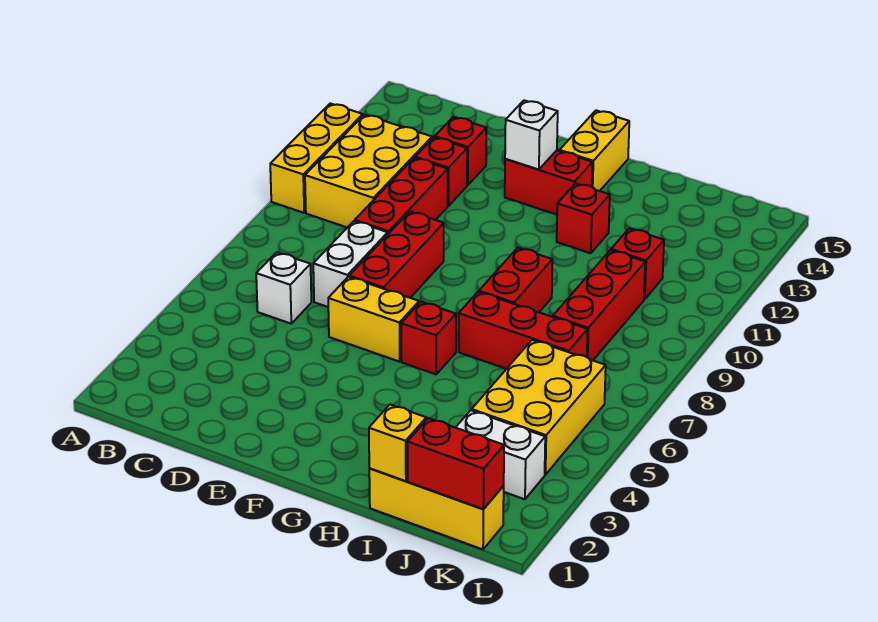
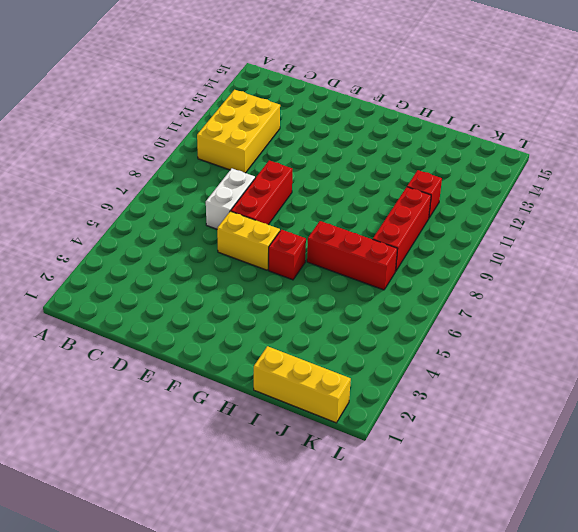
none -> yellow brick A10:A12 level 1
none -> white brick C6 level 1
none -> red brick D9:D11 level 1

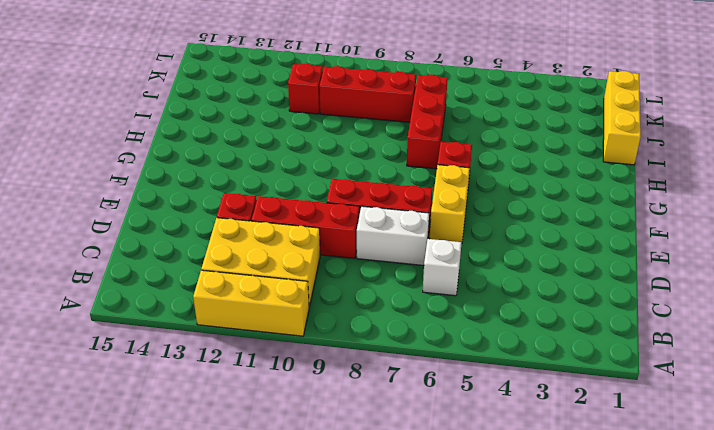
none -> red brick D13 level 1
none -> red brick F13:G13 level 1
none -> yellow brick G14:G15 level 1

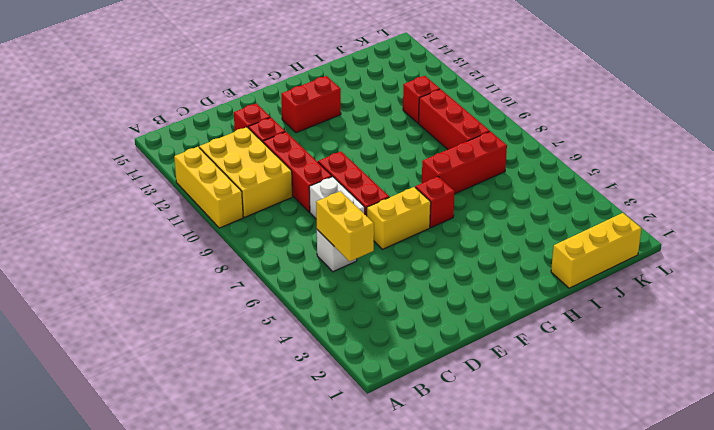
yellow brick C5:C6 level 2 -> yellow brick G14:G15 level 1
none -> red brick H8:H9 level 1
none -> red brick H12 level 1
none -> white brick J3:K3 level 1

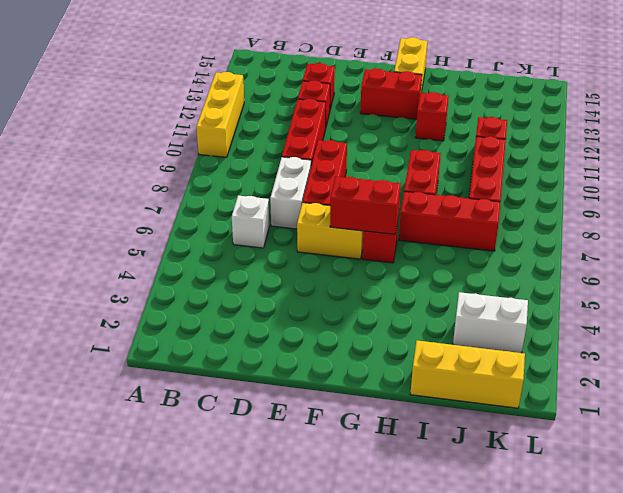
red brick F6:G6 level 2 -> red brick J1:K1 level 2
none -> yellow brick B10:C12 level 1
none -> yellow brick J4:K6 level 1
none -> white brick F13 level 2

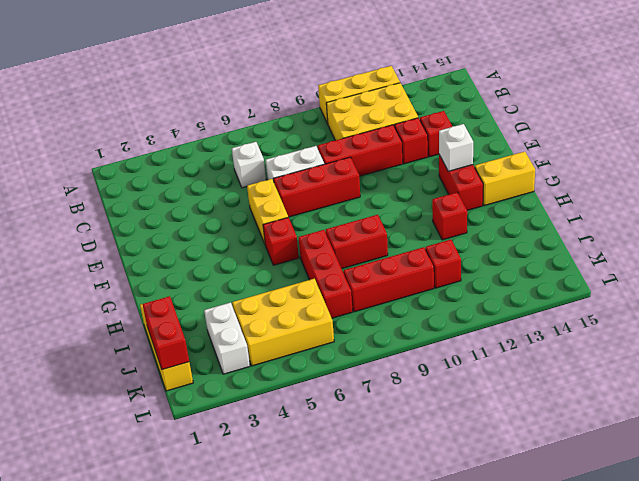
none -> yellow brick I1 level 2

